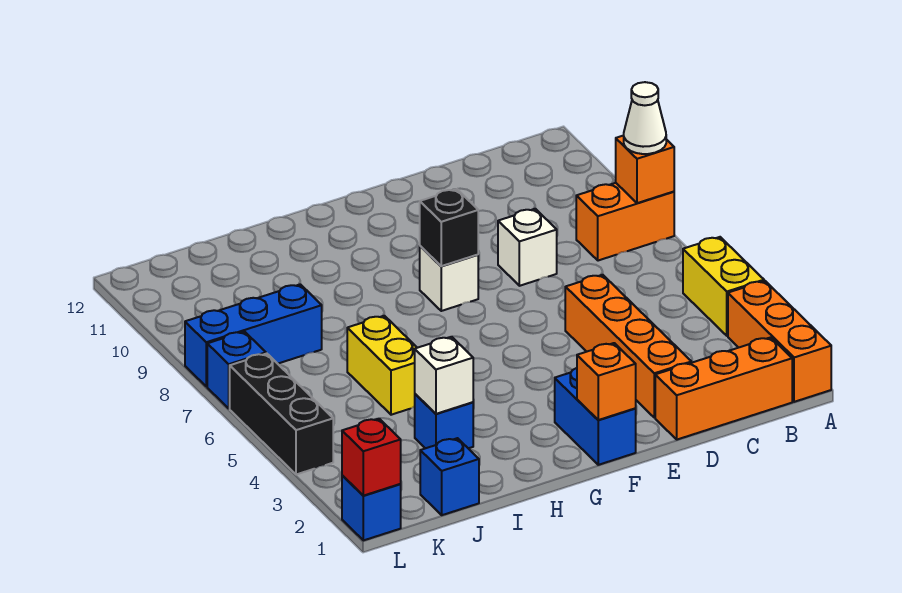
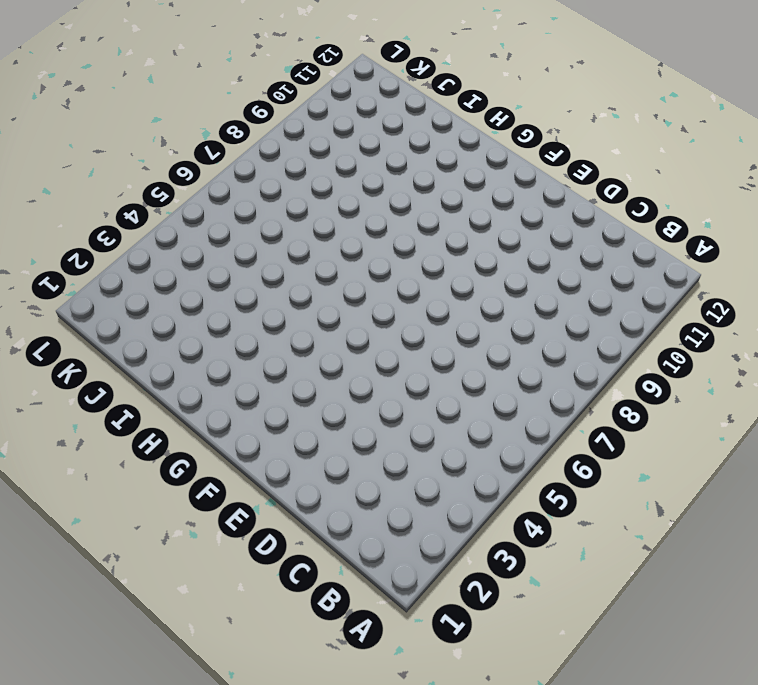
none -> orange brick A1:A3 level 1
none -> yellow brick A4:A5 level 1
none -> orange brick A8:B8 level 1

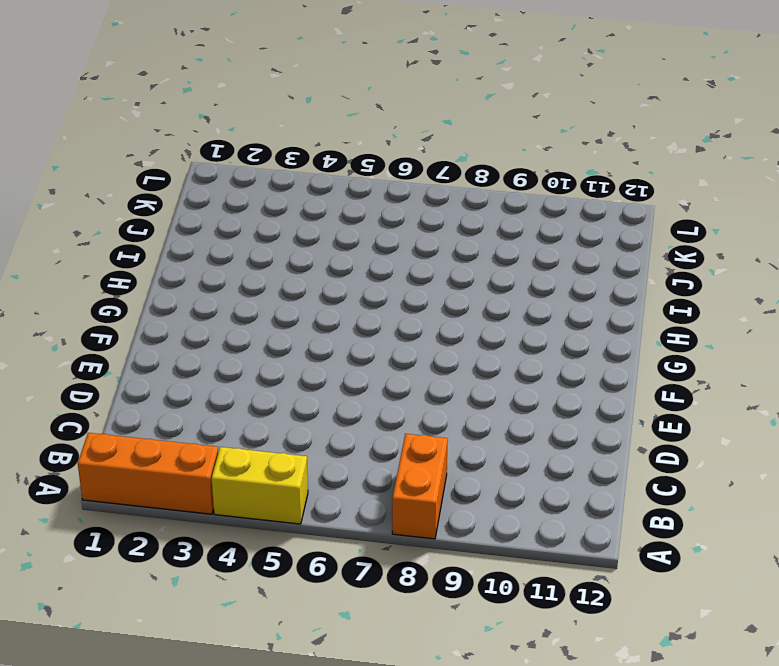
none -> orange brick B1:D1 level 1
none -> orange brick D2:D5 level 1
none -> white brick D8 level 1

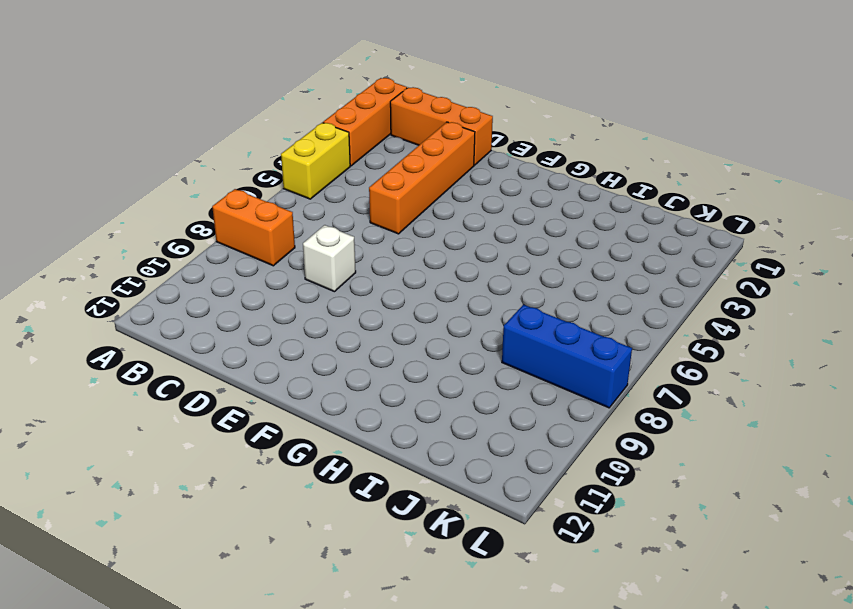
none -> blue brick F1:F2 level 1
none -> white brick F8 level 1
none -> blue brick I3 level 1

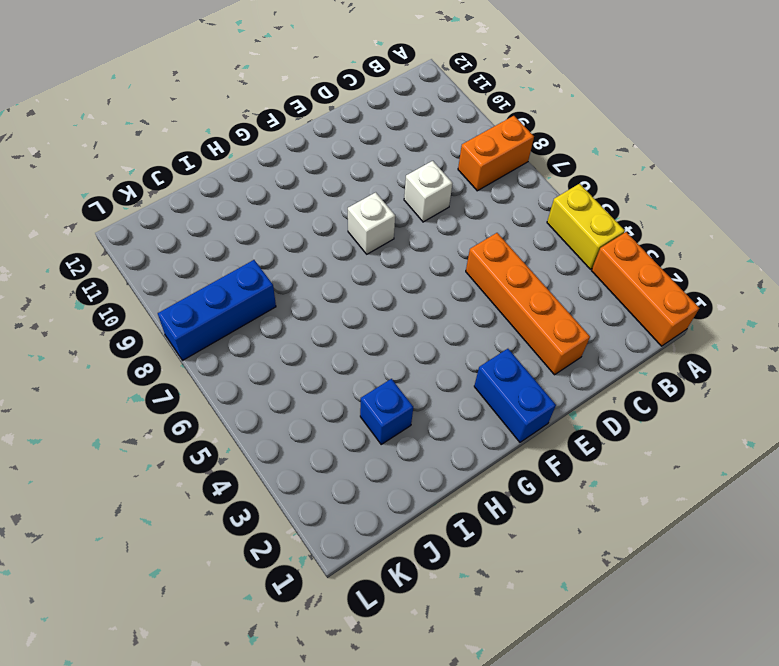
none -> orange brick B1:D1 level 1
none -> yellow brick I5:I6 level 1
none -> blue brick J1 level 1

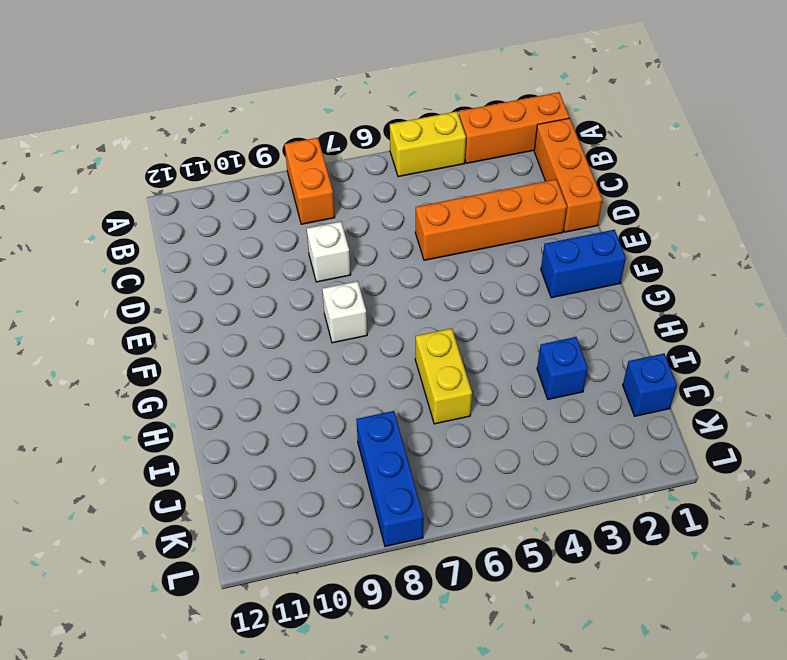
yellow brick H6:I6 level 1 -> yellow brick I5:I6 level 1
none -> blue brick L1 level 1
none -> black brick L4:L6 level 1
none -> blue brick L7 level 1

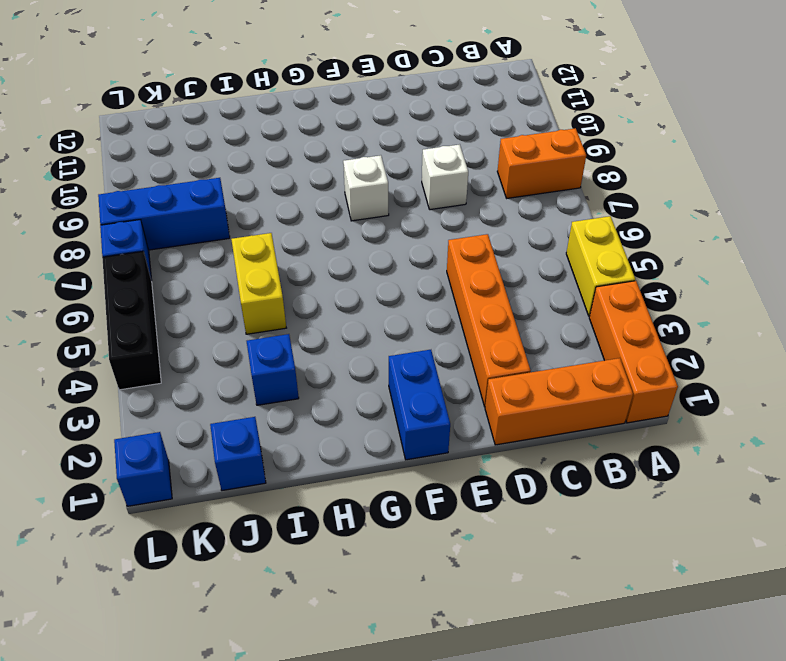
none -> orange brick A8 level 2
none -> orange brick F1 level 2
none -> black brick F8 level 2

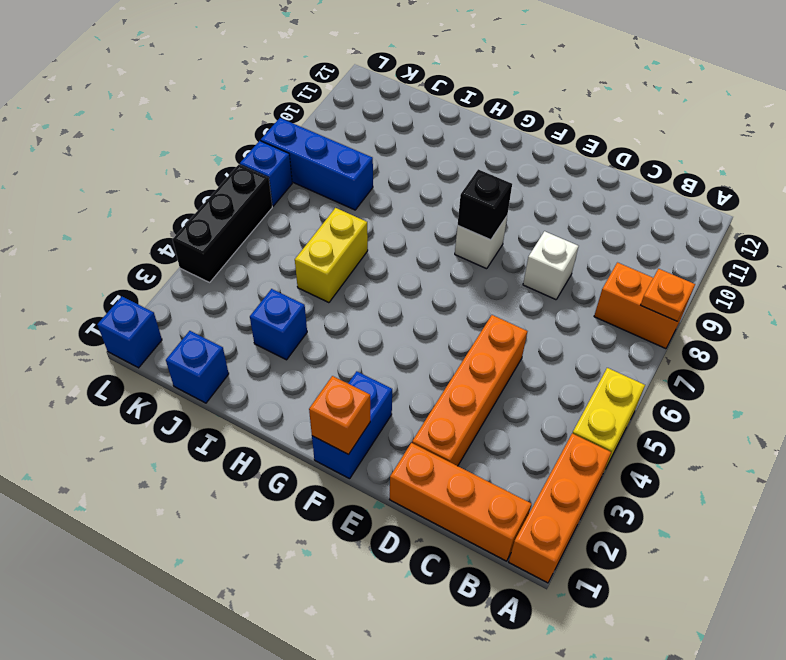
orange plate A8 level 2 -> orange brick A8 level 2
none -> white brick I3 level 2
none -> red brick L1 level 2
none -> white cone A8 level 3

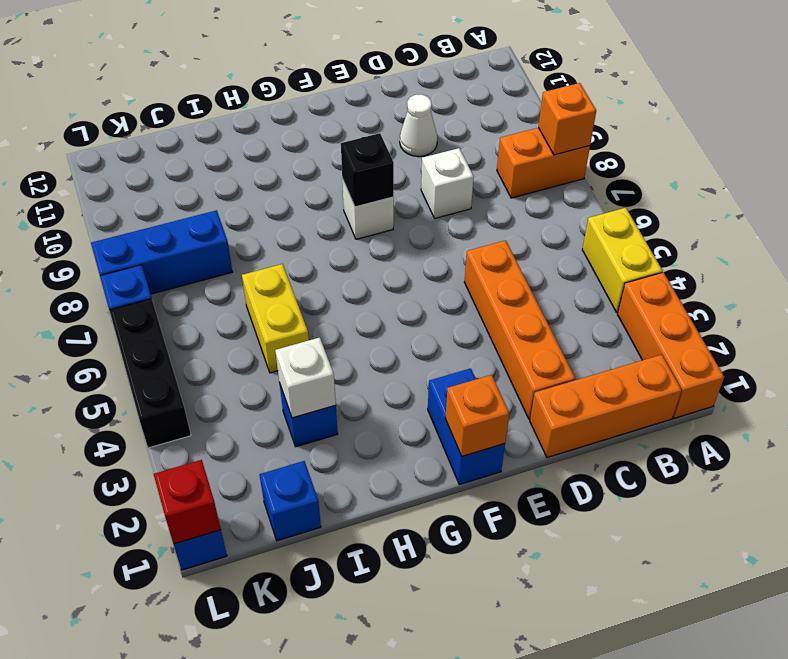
white cone D10 level 1 -> white cone A8 level 3

